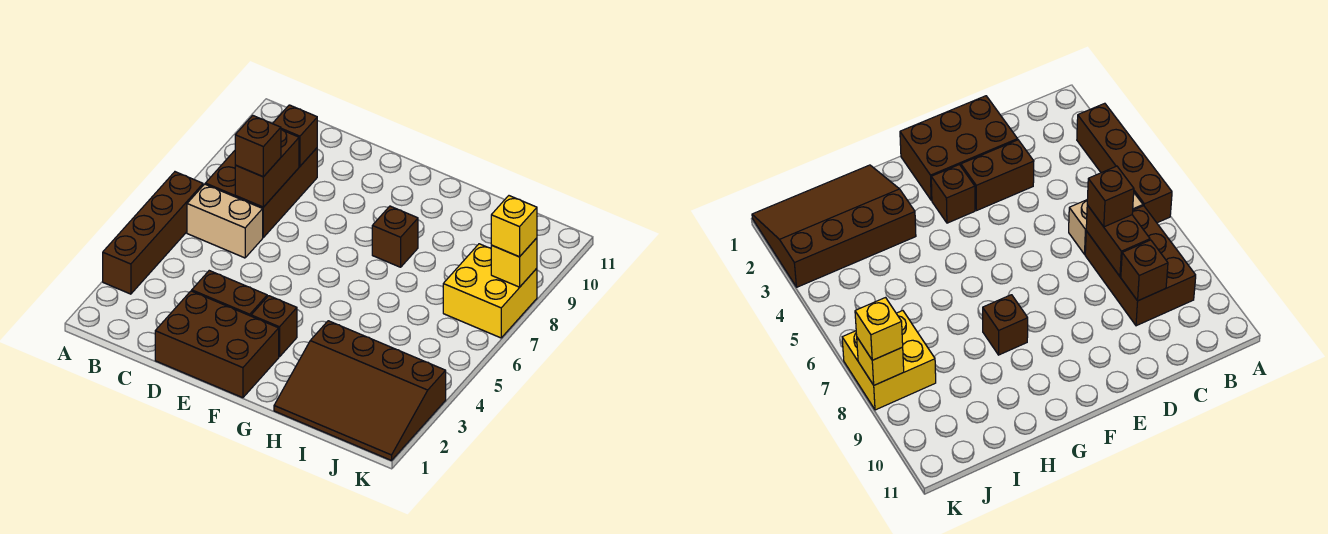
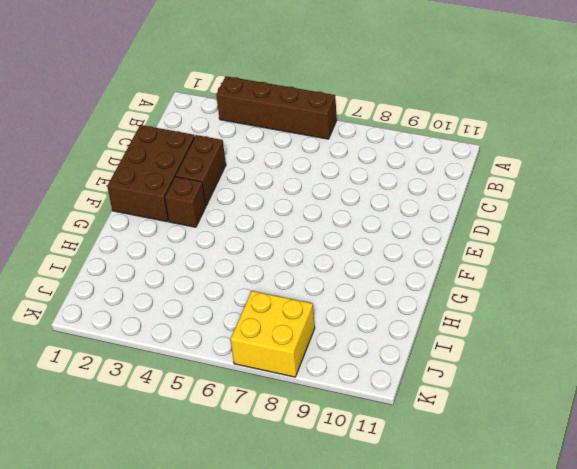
none -> tan brick B6:C6 level 1
none -> brown brick B7:C9 level 1
none -> brown brick G8 level 1

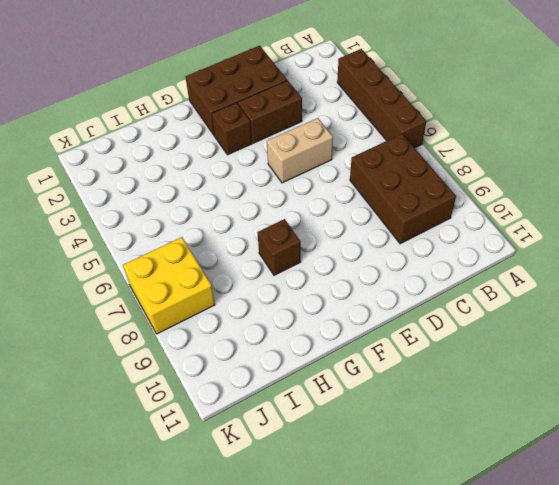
tan brick D5:E5 level 1 -> tan brick B6:C6 level 1
none -> brown slope H1:K3 level 1 top 3
none -> brown brick C7:C8 level 2
none -> brown brick C9 level 2

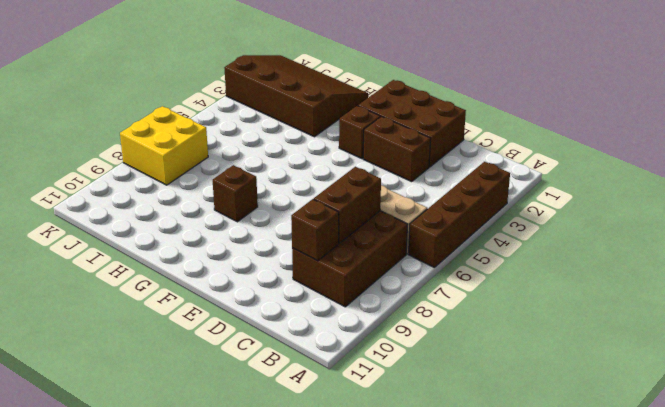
none -> yellow brick K8 level 2
none -> brown brick C7 level 3
none -> yellow brick K8 level 3

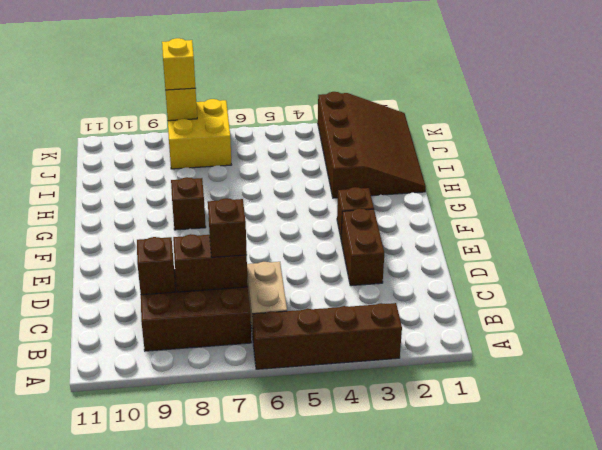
none -> brown brick D1:F2 level 1

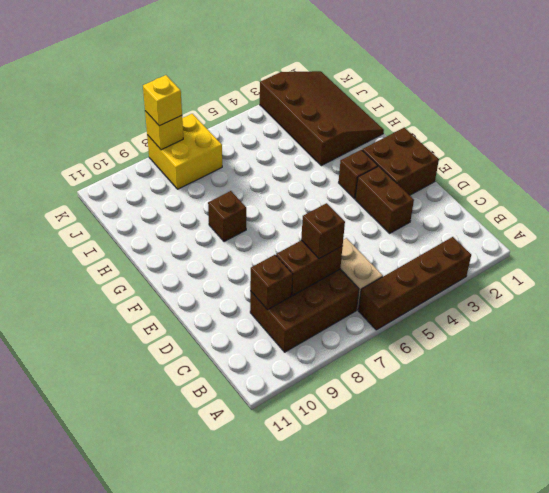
brown brick E1:F2 level 1 -> brown brick D1:F2 level 1

